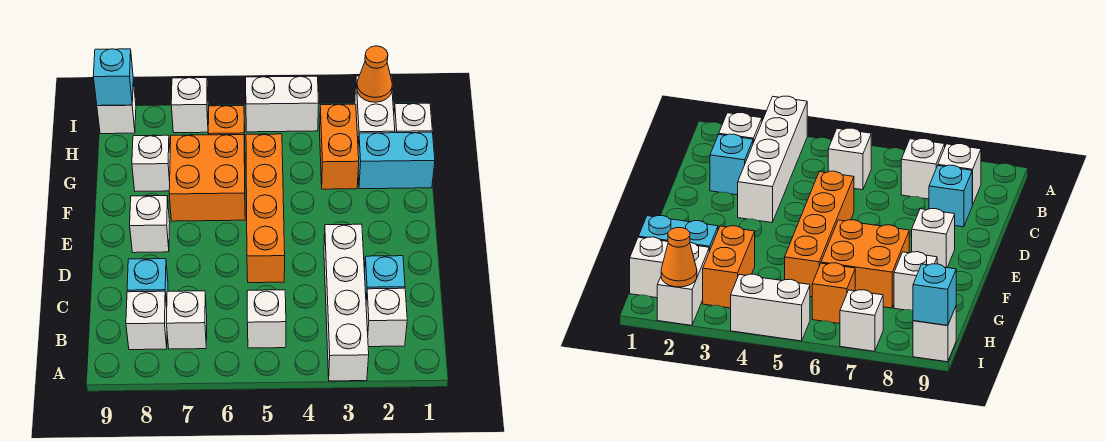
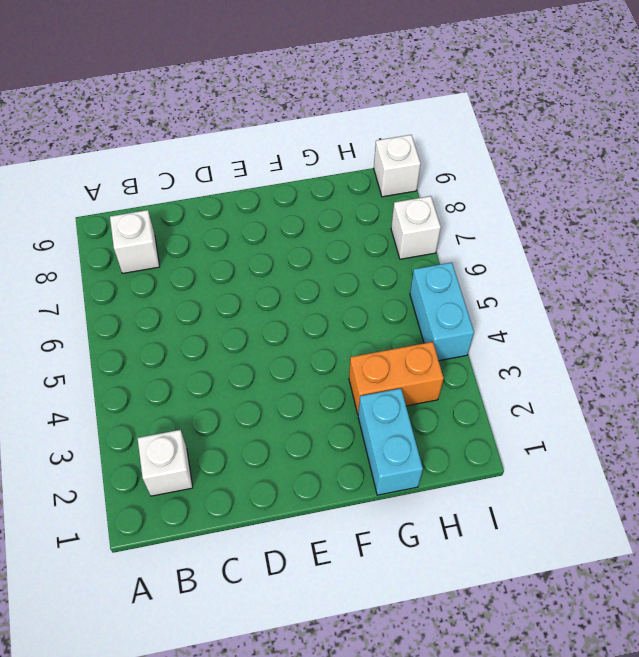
cyan brick I4:I5 level 1 -> white brick I4:I5 level 1
none -> white brick A3:D3 level 1
none -> white brick B5 level 1
none -> white brick B7 level 1

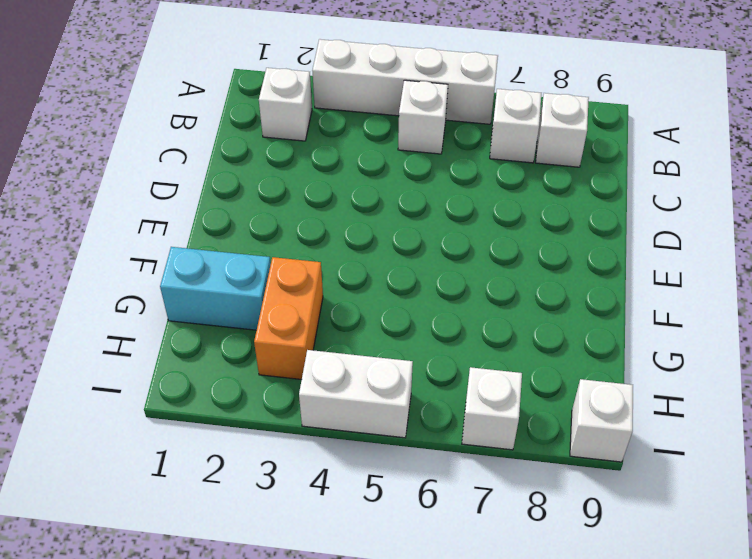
white brick A3:A6 level 1 -> white brick A3:D3 level 1
none -> cyan brick C2 level 1
none -> cyan brick C8 level 1
none -> orange brick D5:G5 level 1

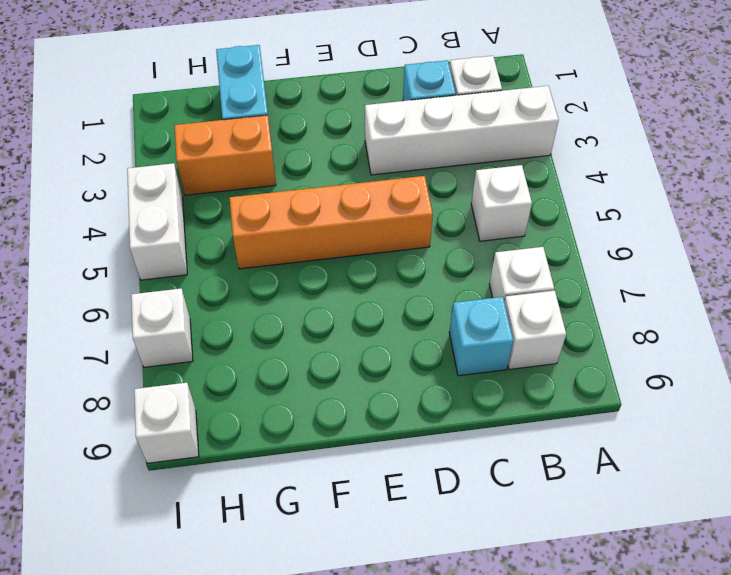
none -> white brick E8 level 1
none -> orange brick F6:G7 level 1
none -> white brick G8 level 1

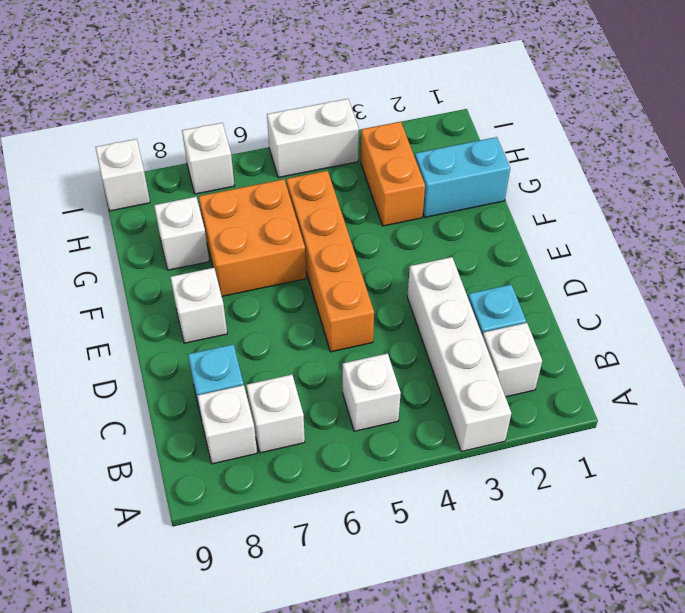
none -> white brick H1 level 1
none -> white brick H2:I2 level 1
none -> orange brick H6 level 1

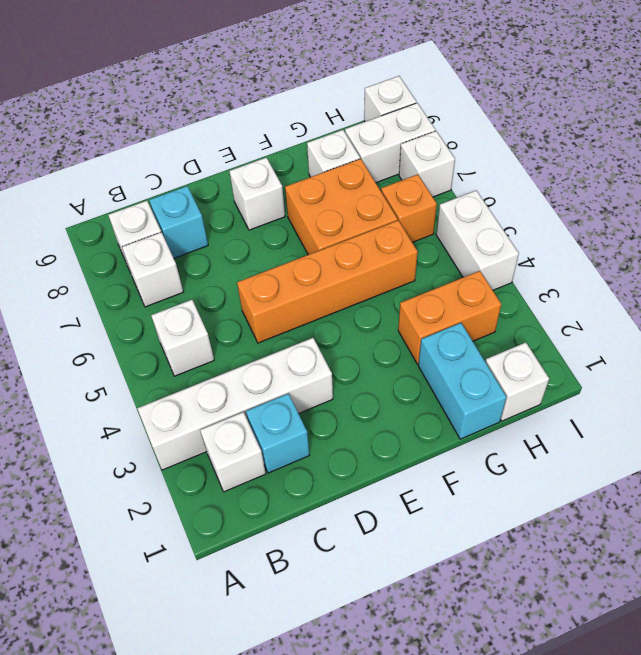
white brick H8:I8 level 1 -> white brick H2:I2 level 1
none -> orange cone I2 level 2
none -> cyan brick I9 level 2

